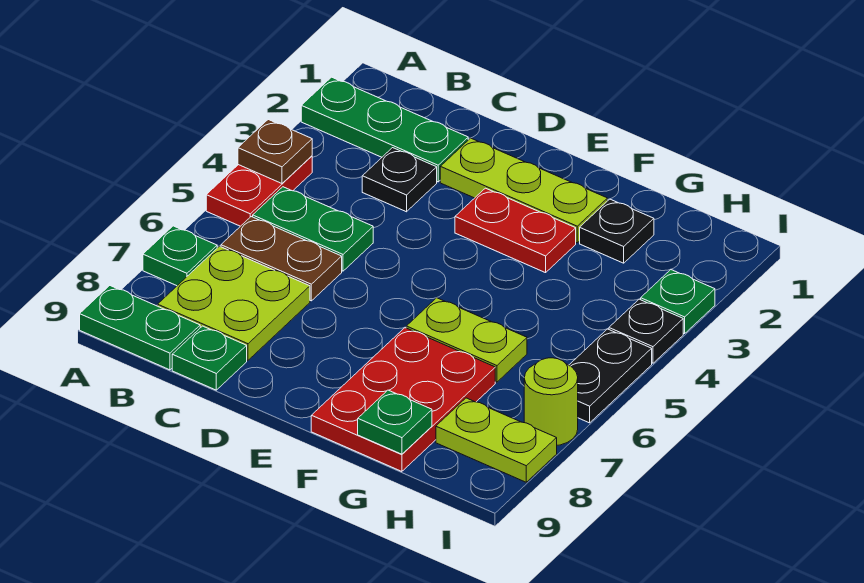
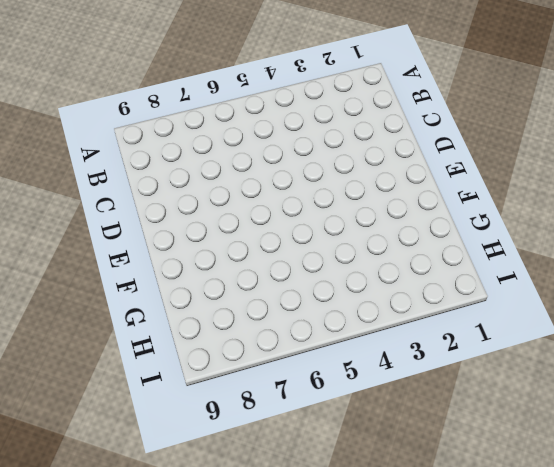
none -> green plate A2:C2 level 1
none -> red plate A4:A5 level 1
none -> green plate A7 level 1

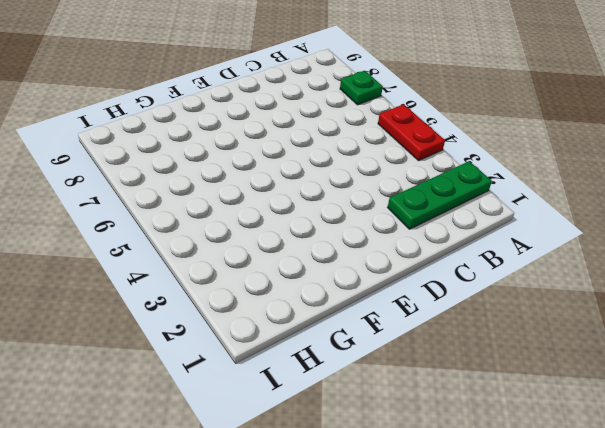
none -> green plate A9:B9 level 1
none -> green plate B5:C5 level 1
none -> brown plate B6:C6 level 1

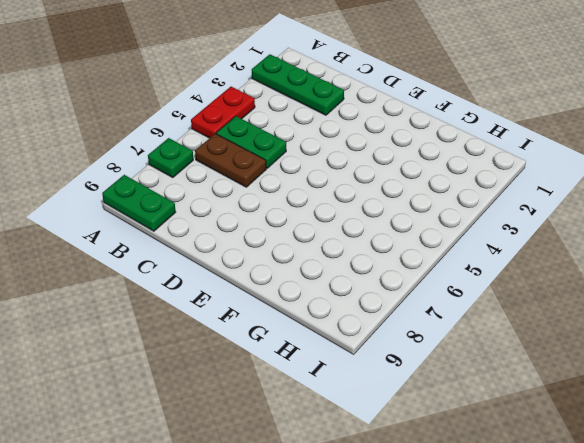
none -> lime plate B7:C8 level 1
none -> black plate C3 level 1
none -> green plate C9 level 1

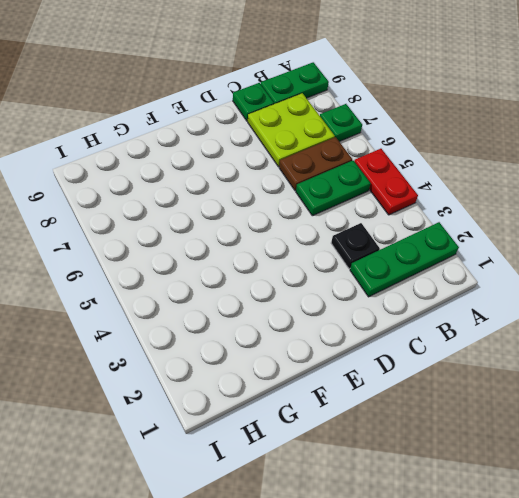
none -> lime plate D2:F2 level 1
none -> red plate E3:F3 level 1
none -> lime plate F6:G6 level 1

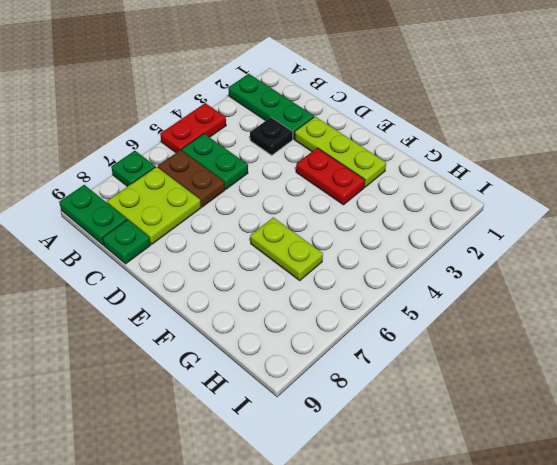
none -> red plate F7:G9 level 1
none -> black plate G2 level 1
none -> lime plate H8:I8 level 1

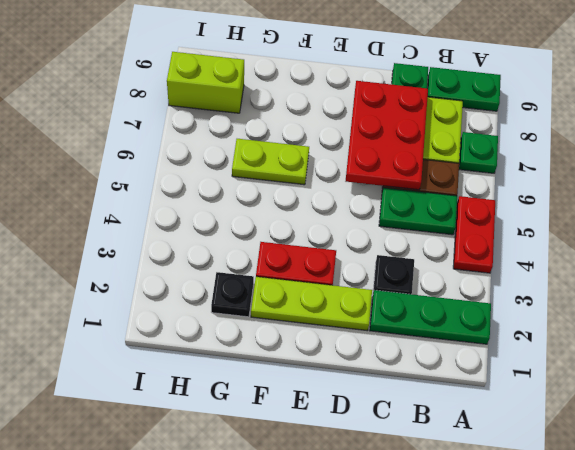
red plate C6:D8 level 2 -> red plate F7:G9 level 1
lime brick H8:I8 level 1 -> lime plate H8:I8 level 1
none -> green plate I3 level 1
none -> black plate I4 level 1
none -> black plate I5:I6 level 1

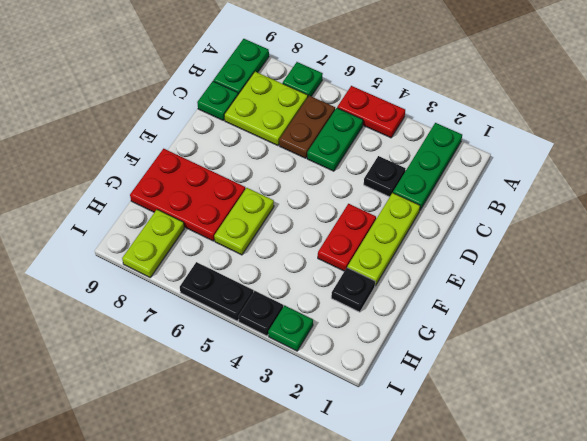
none -> lime round brick I7 level 1
none -> brown plate A4 level 2
none -> green plate G9 level 2

